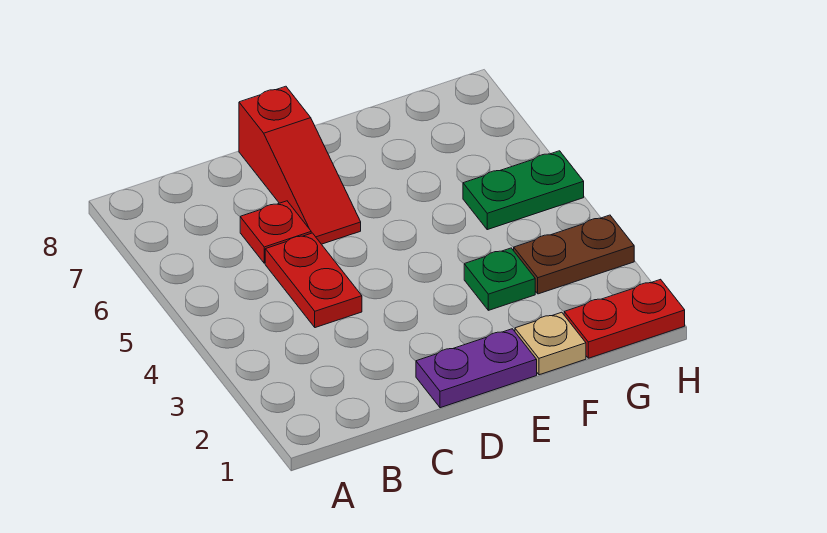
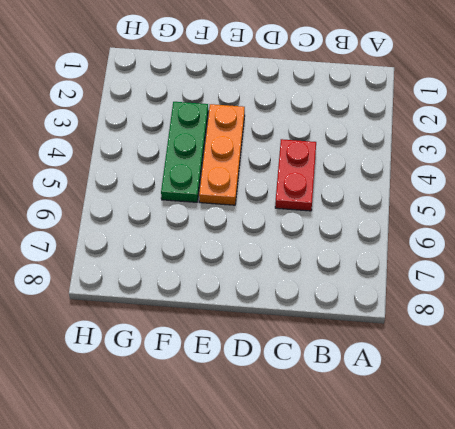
orange plate E3:E5 level 1 -> none
green plate F3:F5 level 1 -> green plate F3 level 1
none -> red plate C6 level 1
none -> purple plate D1:E1 level 1

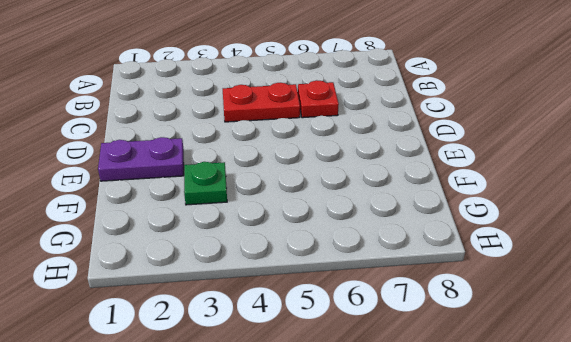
purple plate E1:E2 level 1 -> purple plate D1:E1 level 1
none -> red slope D6:D8 level 1 top 8
none -> tan plate F1 level 1

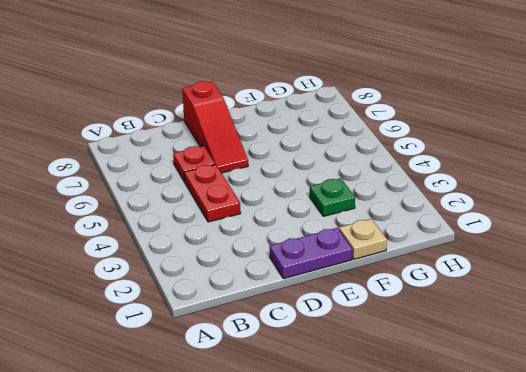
none -> red plate G1:H1 level 1
none -> brown plate G3:H3 level 1

